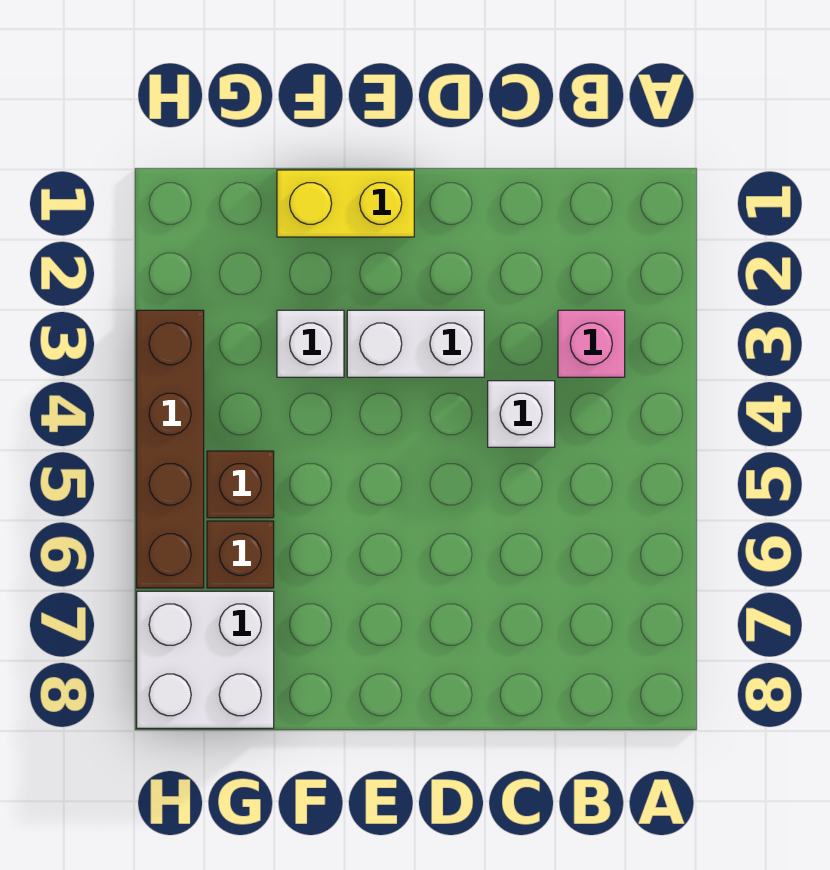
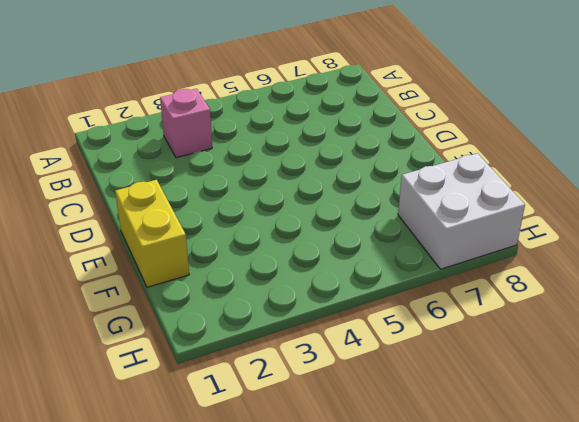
none -> white brick C4 level 1
none -> white brick D3:E3 level 1

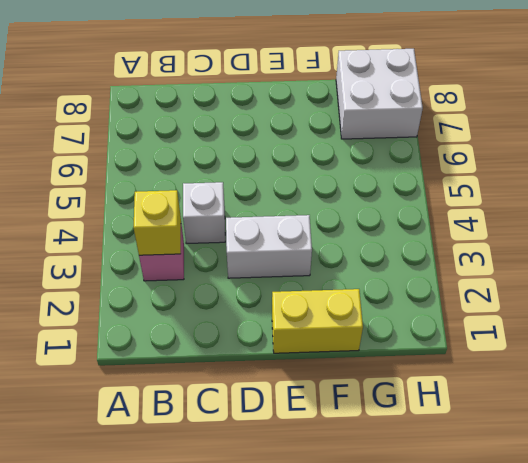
yellow brick B3 level 2 -> none
none -> white brick F3 level 1
none -> brown brick G5 level 1

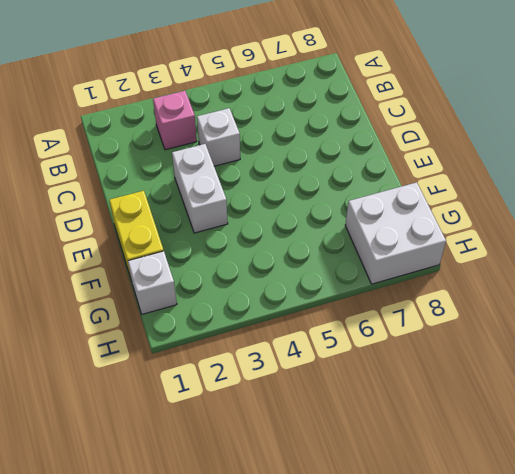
white brick G1 level 1 -> white brick F3 level 1
none -> brown brick G5 level 1
none -> brown brick G6 level 1

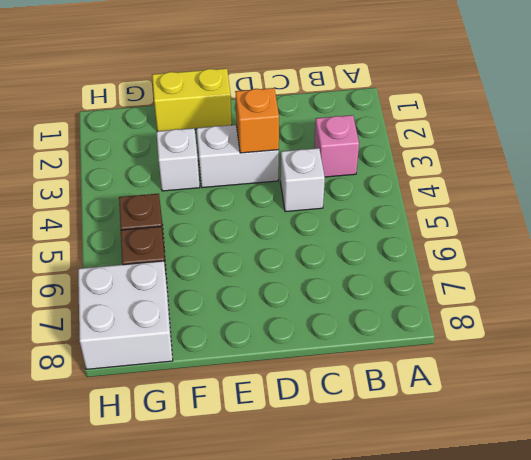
orange brick D3 level 2 -> none
none -> brown brick H3:H6 level 1

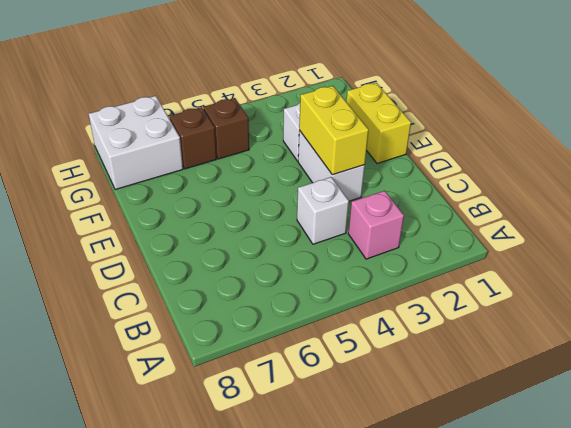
yellow brick D3:E3 level 2 -> none
none -> brown brick H3:H6 level 1

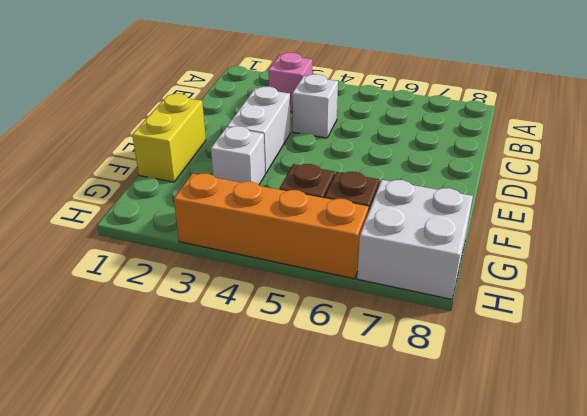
orange brick H3:H6 level 1 -> brown brick H3:H6 level 1

